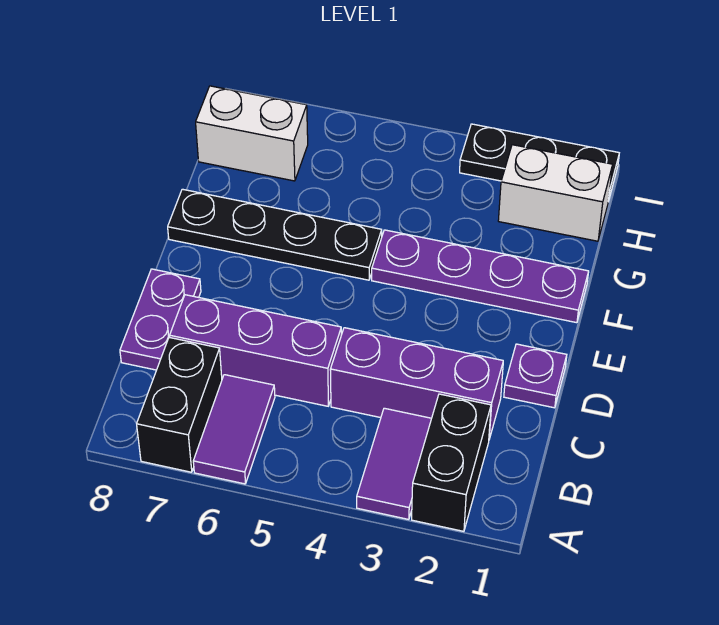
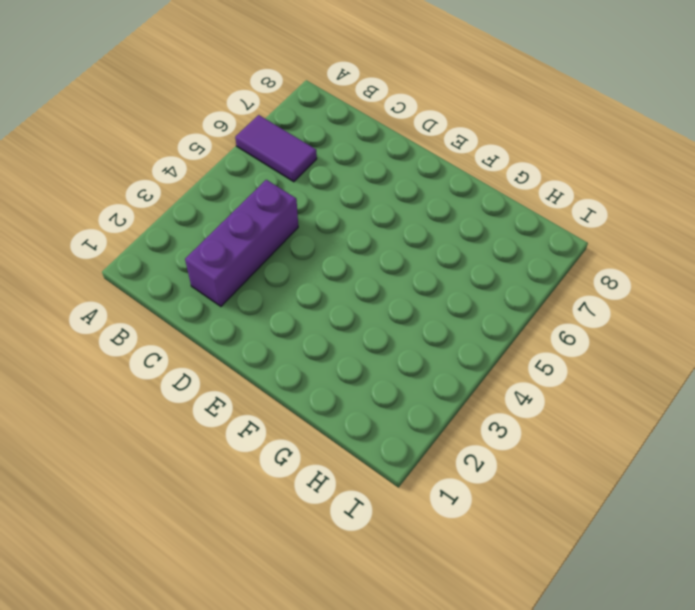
none -> black brick A2:B2 level 1
none -> purple tile A3:B3 level 1
none -> black brick A7:B7 level 1

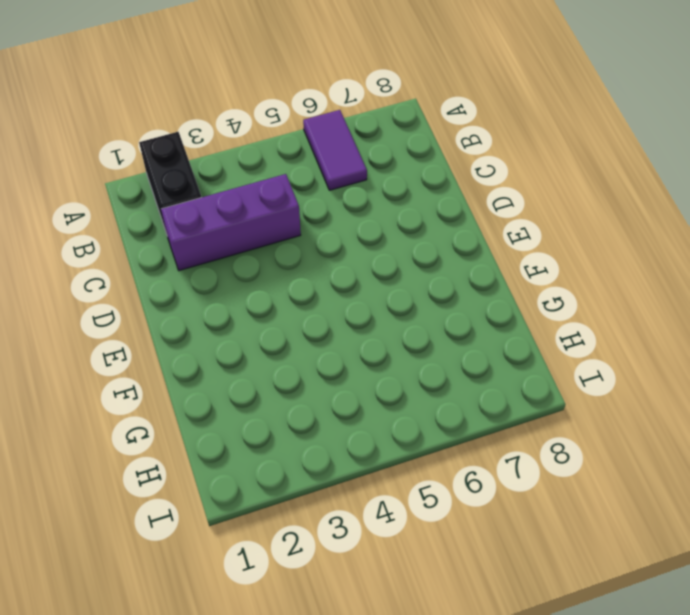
none -> purple tile A3:B3 level 1
none -> black brick A7:B7 level 1
none -> purple brick C5:C7 level 1

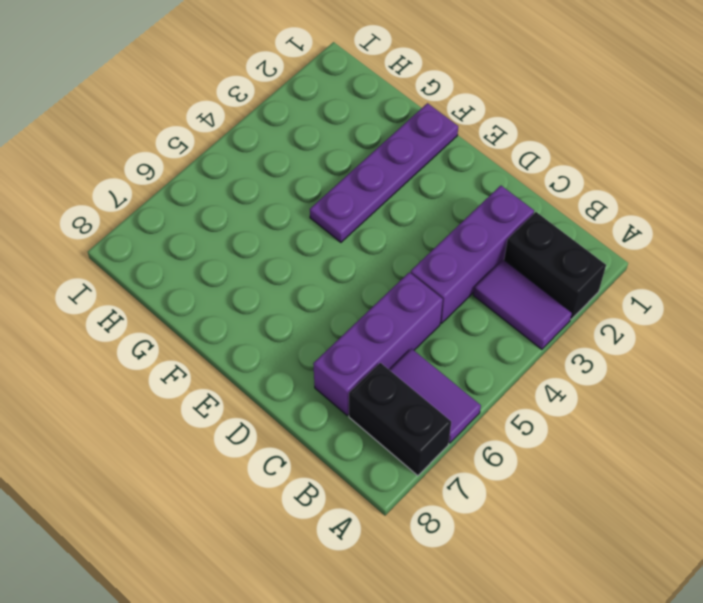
none -> purple plate C8:D8 level 1
none -> purple plate D1 level 1
none -> black plate F5:F8 level 1

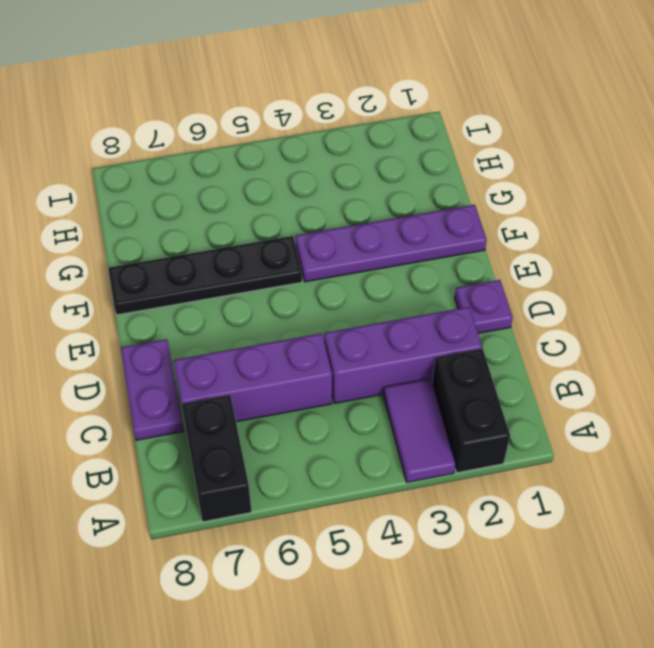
none -> purple tile A6:B6 level 1
none -> white brick H1:H2 level 1
none -> white brick H7:H8 level 1

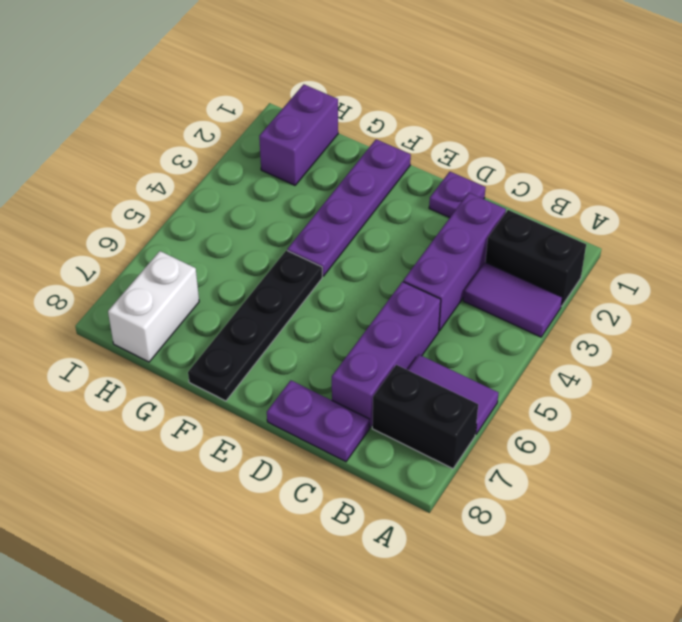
purple brick H1:H2 level 1 -> white brick H1:H2 level 1
none -> black plate I1:I3 level 1

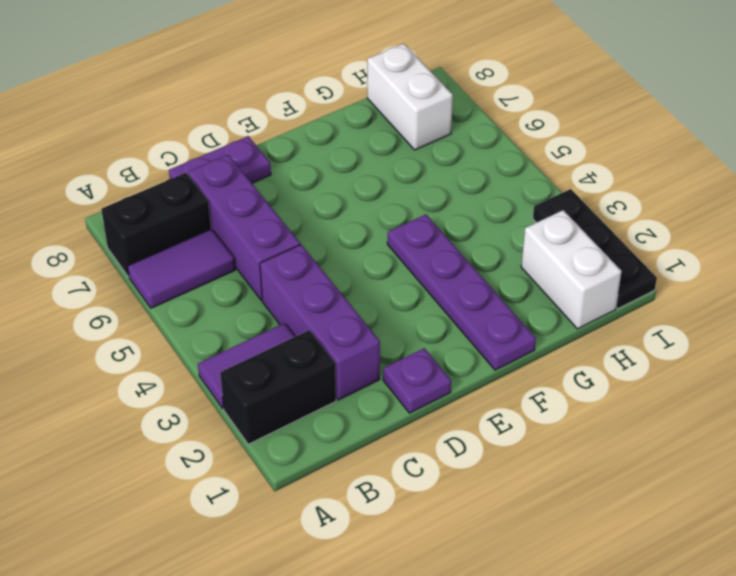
none -> black plate F5:F8 level 1

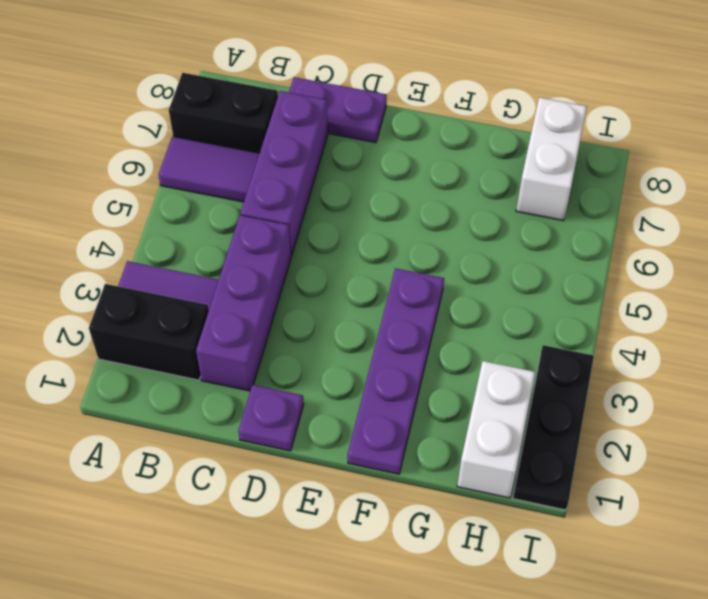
none -> black plate F5:F8 level 1

